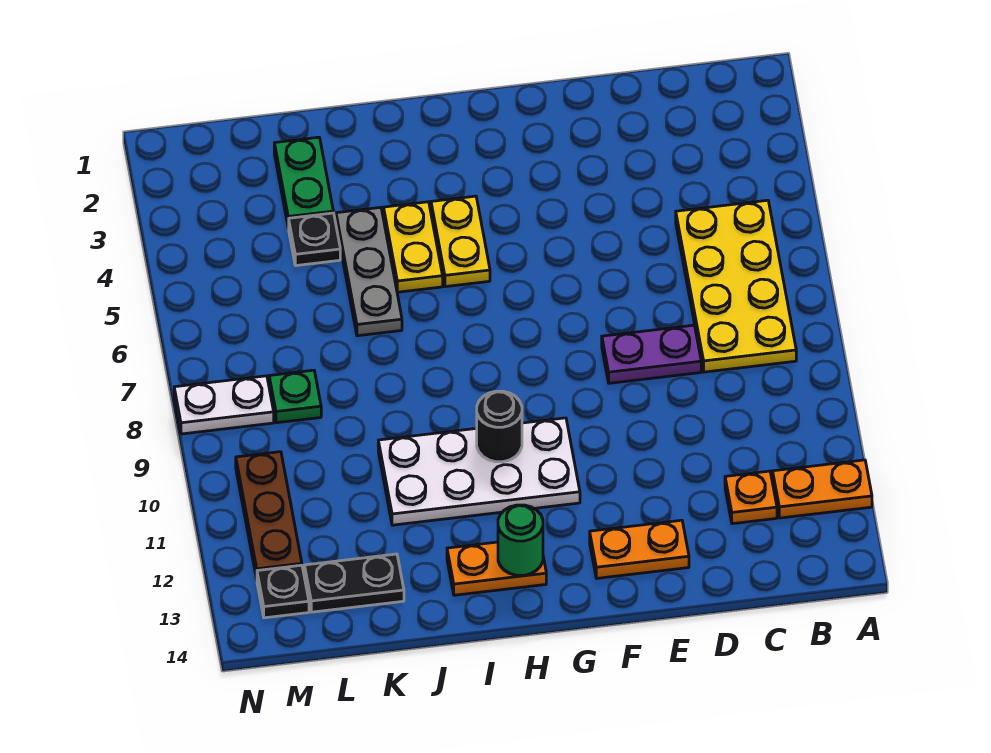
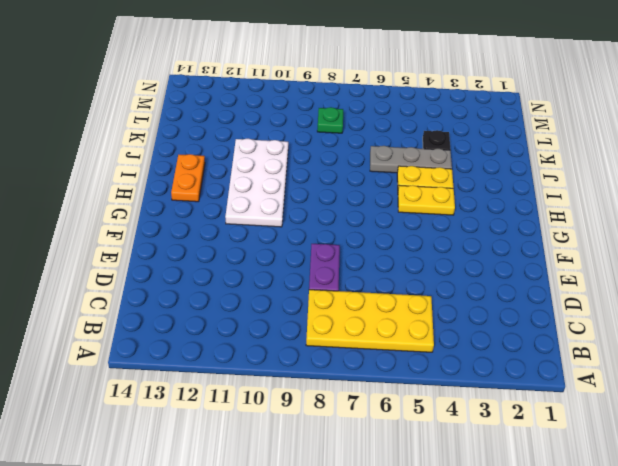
none -> orange plate A12:B12 level 1
none -> orange plate C12 level 1
none -> orange plate E13:F13 level 1

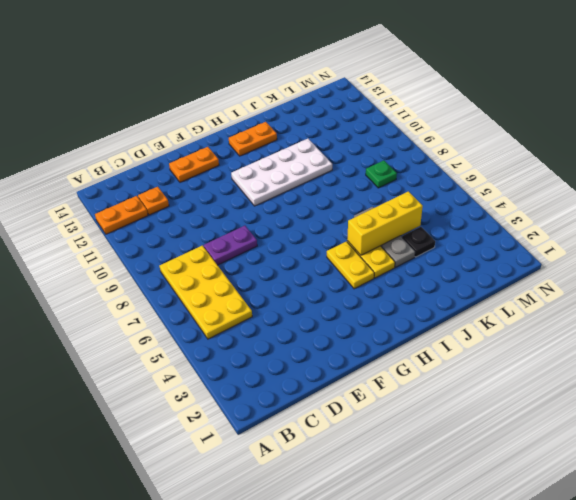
yellow brick I5:K5 level 2 -> none
none -> green plate K2:K3 level 1
none -> black plate K13:L13 level 1
none -> white plate M8:N8 level 1

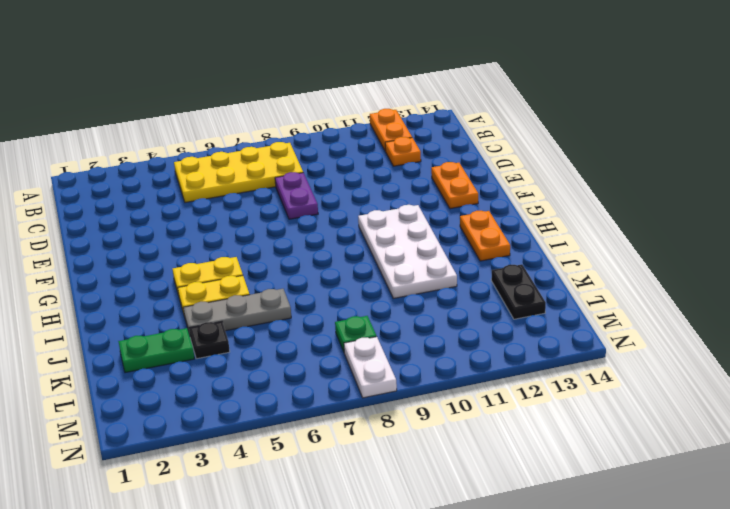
none -> brown plate M10:M12 level 1
none -> black plate M13 level 1
none -> black round brick H10 level 2

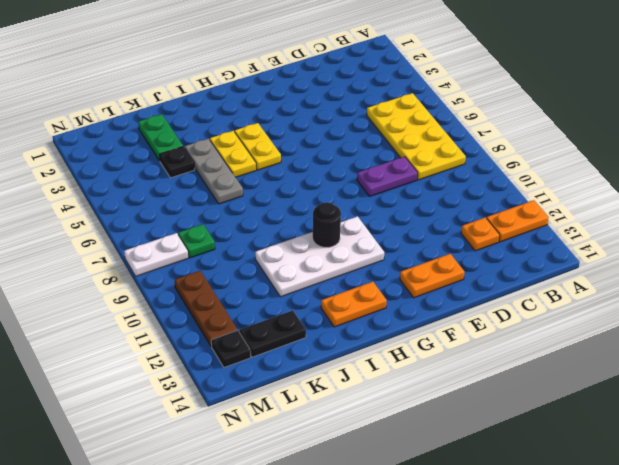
none -> green round brick H13 level 2

